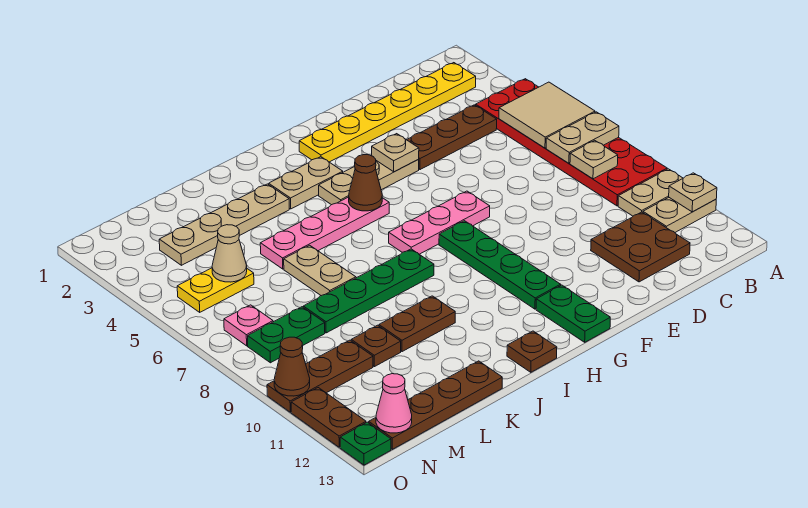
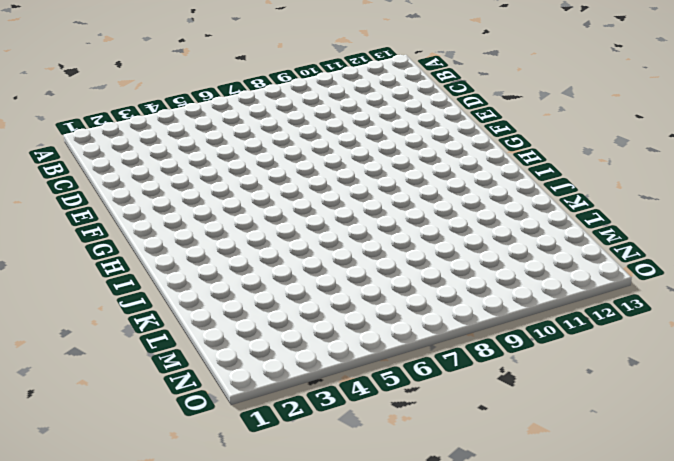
none -> red plate A4:B9 level 1
none -> tan plate A10:B10 level 1
none -> tan plate A11:B11 level 1
none -> yellow plate B2:G2 level 1

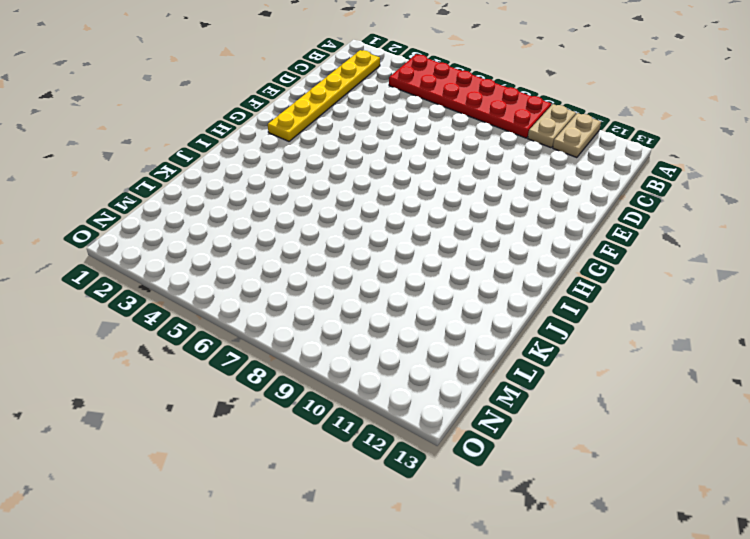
none -> brown plate C4:E4 level 1
none -> brown plate C11:D12 level 1
none -> tan plate F4:H4 level 1
none -> pink plate F7:H7 level 1

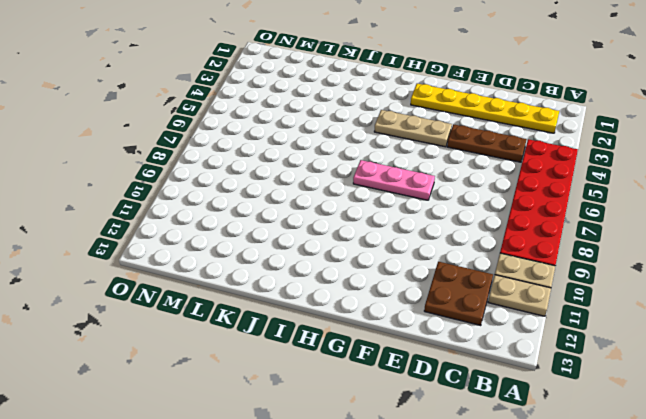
none -> green plate G8:G11 level 1
none -> green plate G12:G13 level 1
none -> tan plate H3:I3 level 1
none -> pink plate H5:K5 level 1

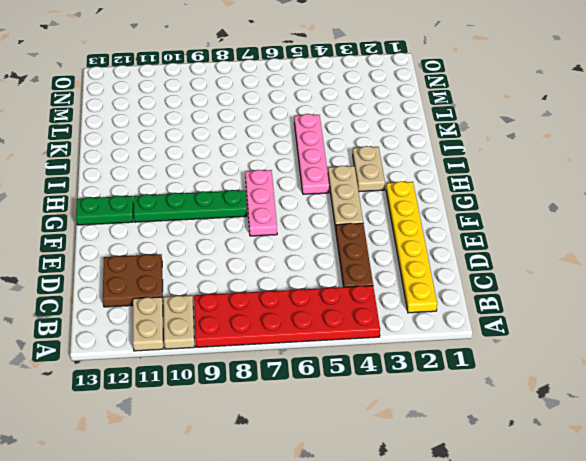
none -> green plate I8:L8 level 1
none -> brown plate I13 level 1
none -> tan plate J3:M3 level 1
none -> brown plate J10:K10 level 1

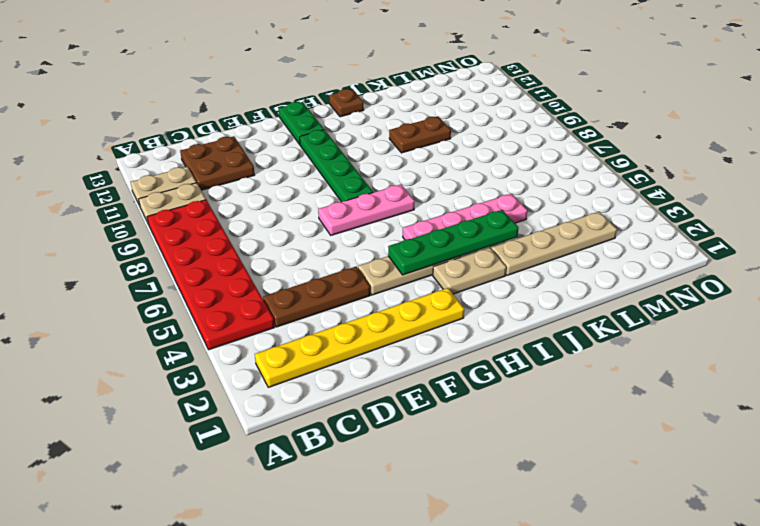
green plate G4:J4 level 2 -> green plate I8:L8 level 1
none -> tan plate K6:K7 level 1
none -> brown plate K13:N13 level 1
none -> brown plate L10 level 1
none -> yellow plate M5:N5 level 1

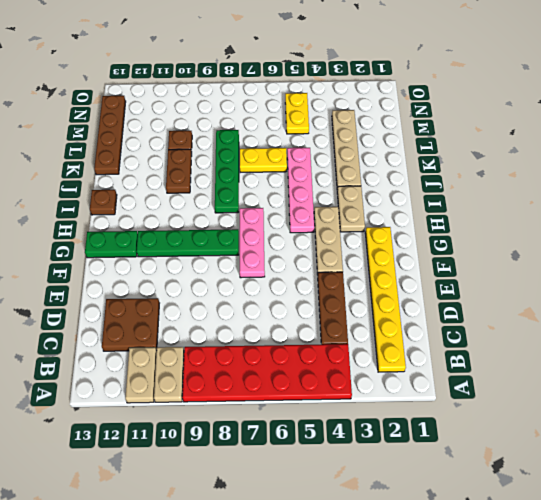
yellow plate K6:K7 level 1 -> tan plate K6:K7 level 1
none -> green plate M8:N8 level 1
none -> brown plate M10:O10 level 1
none -> pink plate N7 level 1
none -> brown plate O11:O12 level 1

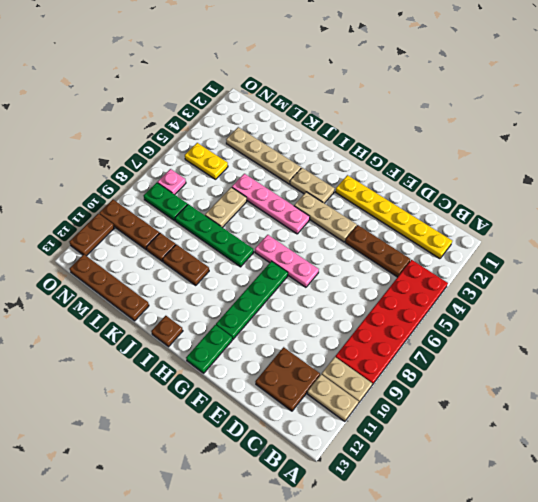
none -> green plate O13 level 1
none -> tan tile A5:B6 level 2
none -> tan plate A7:B7 level 2
none -> tan plate A11 level 2

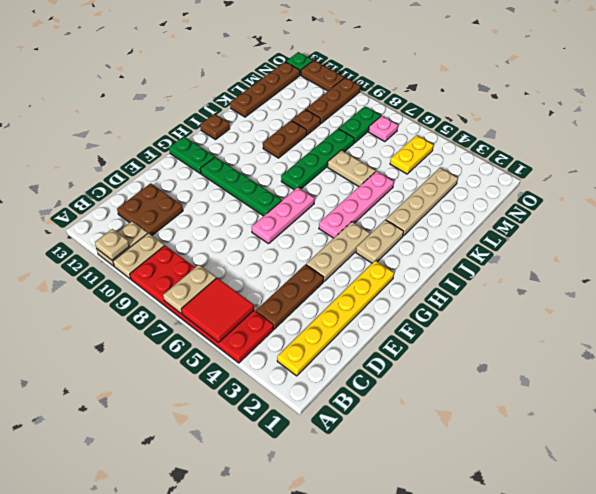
red tile A5:B6 level 2 -> tan tile A5:B6 level 2
none -> tan plate B8 level 2
none -> tan plate F4 level 2
none -> brown cone H5 level 2
none -> tan cone M5 level 2

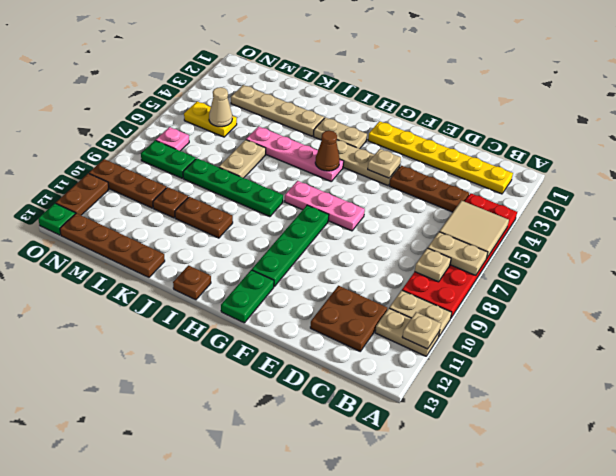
none -> pink cone N13 level 2
none -> brown cone O10 level 2

